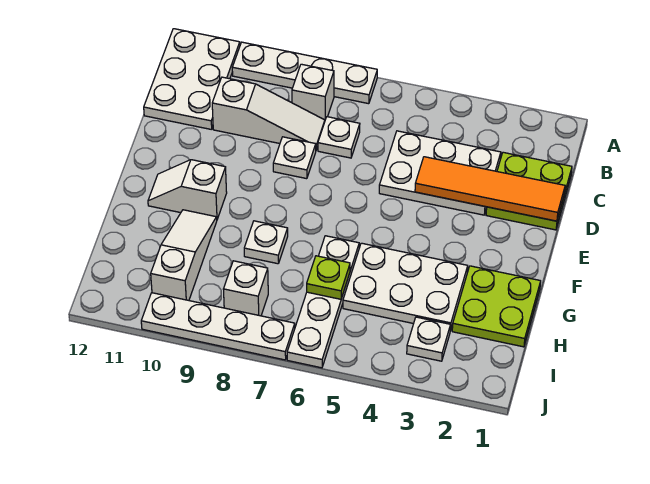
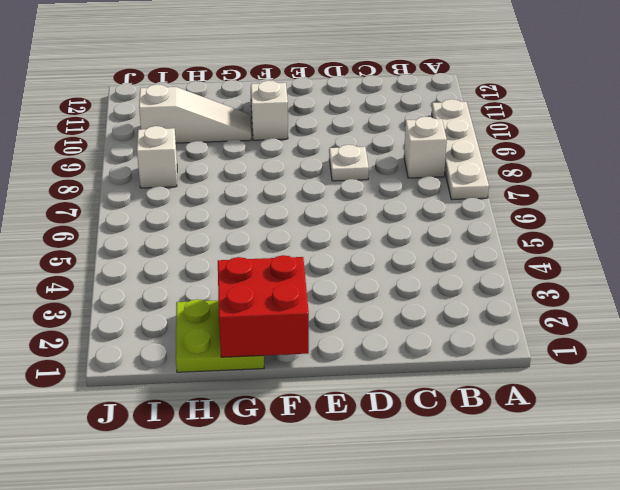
red brick F1:G2 level 2 -> none
none -> white plate A11:C12 level 1
none -> lime plate C1:D2 level 1
none -> white plate C3:D5 level 1

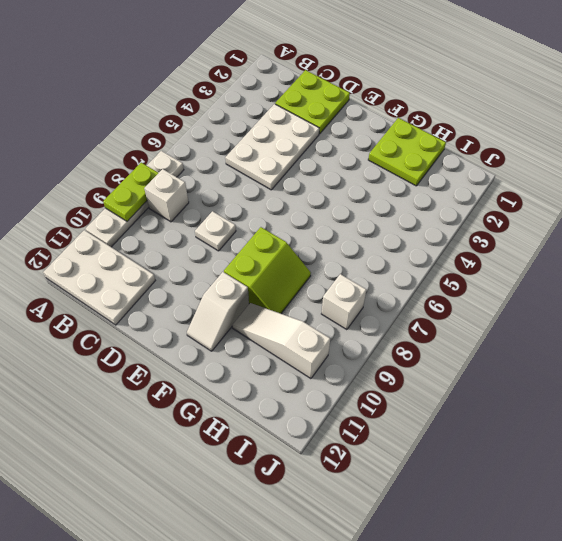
lime plate A8:A9 level 2 -> none
lime slope F8:G9 level 1 top F -> white plate G8 level 1
none -> white plate C7 level 1
none -> white slope C8:C10 level 1 top 10
none -> white plate G3:H5 level 1

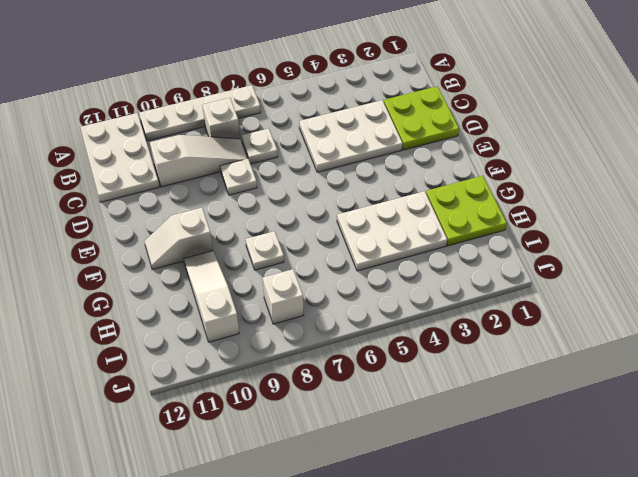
none -> white plate G6:J6 level 1
none -> white plate I3 level 1
none -> white plate J7:J10 level 1

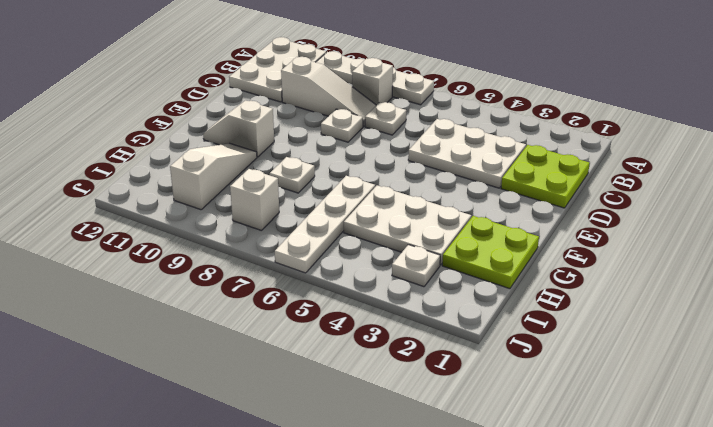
none -> white plate J7:J10 level 1
none -> orange tile D1:D4 level 2
none -> lime plate H6 level 2

